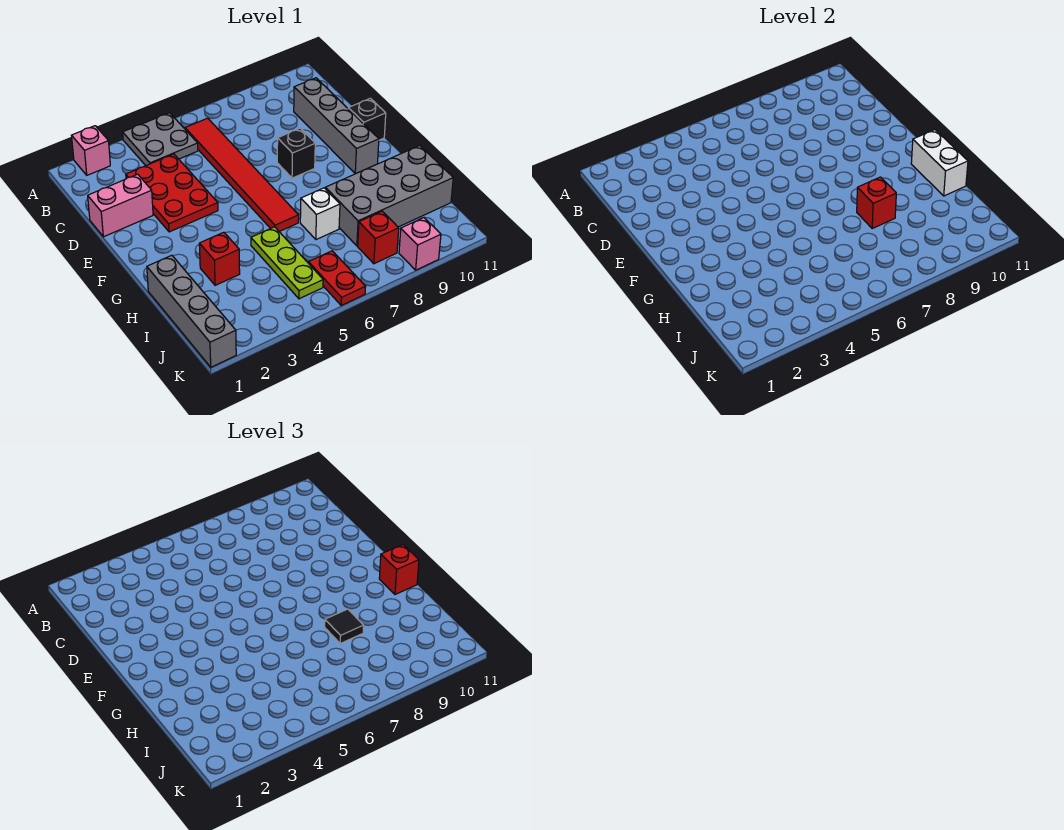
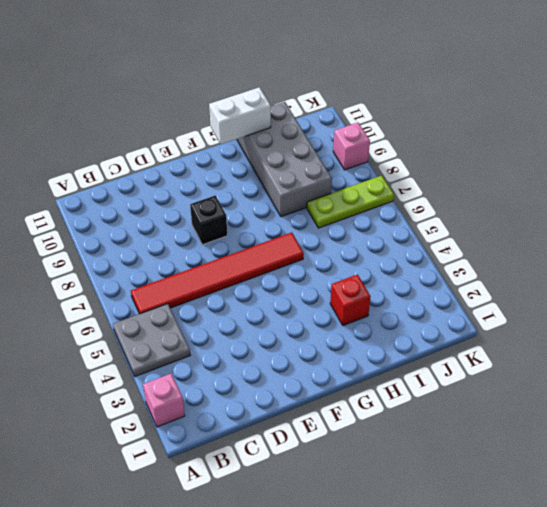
lime plate I7:K7 level 1 -> lime plate H5:J5 level 1
none -> red plate C3:E4 level 1
none -> grey brick C10:F10 level 1
none -> pink brick D1:D2 level 1

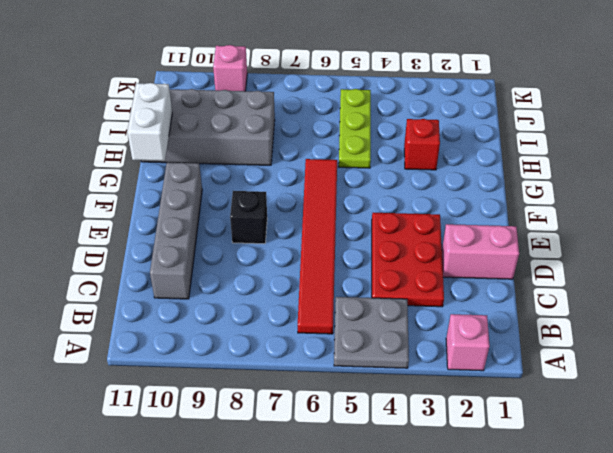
none -> black brick E11 level 1
none -> grey brick H1:K1 level 1
none -> white brick H7 level 1

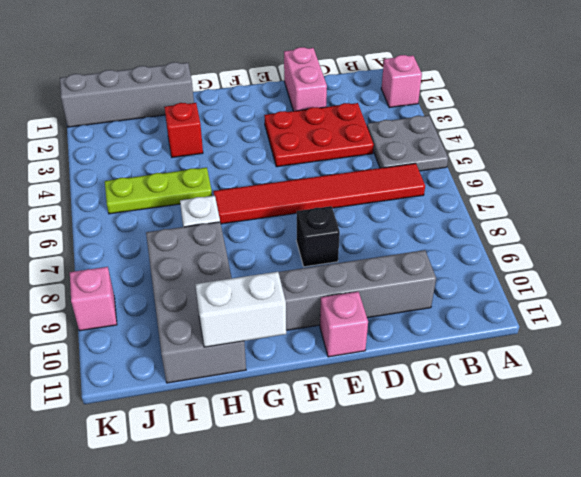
pink brick E11 level 1 -> black brick E11 level 1
none -> red plate J6:K6 level 1
none -> red brick J8 level 1
none -> red brick H8 level 2

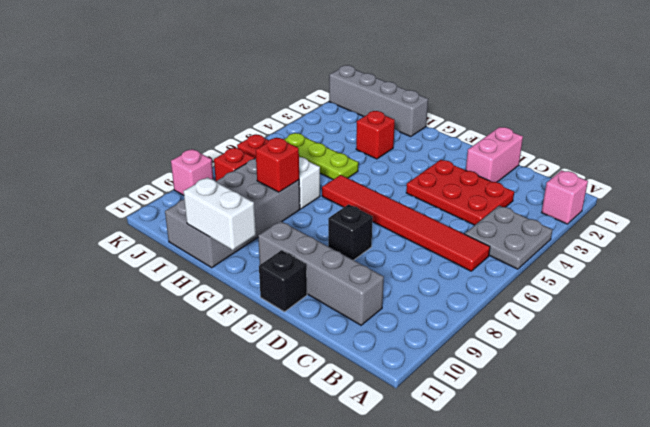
none -> red brick G11 level 3
none -> black tile H8 level 3

